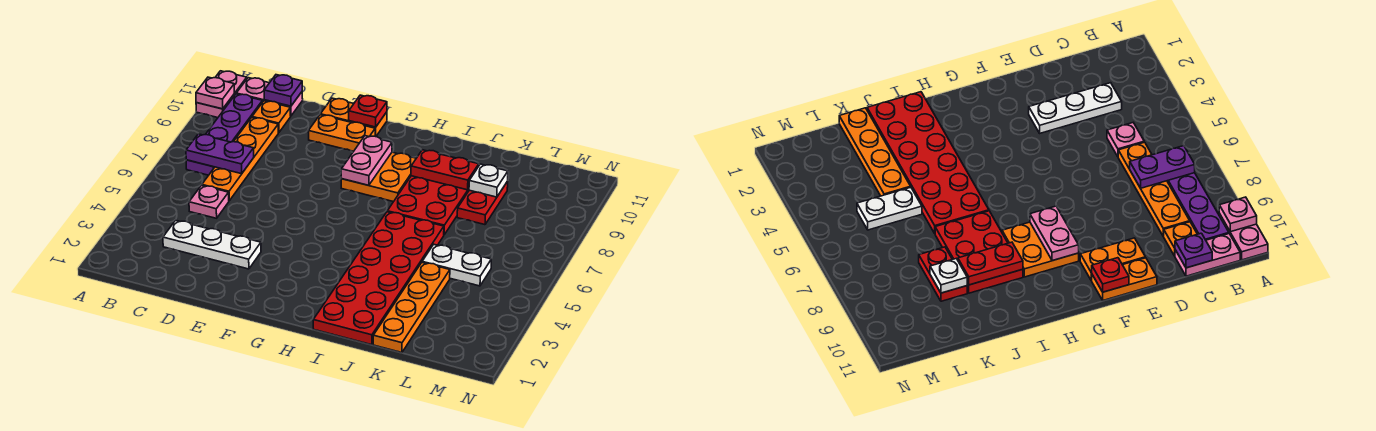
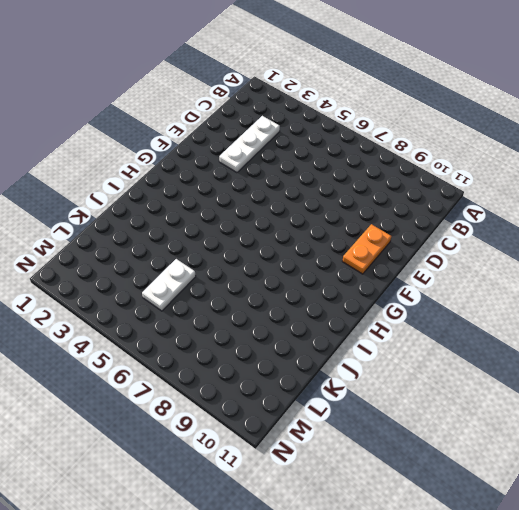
none -> pink plate A10:A11 level 1
none -> purple plate B7:B10 level 1
none -> pink plate B11:C11 level 1

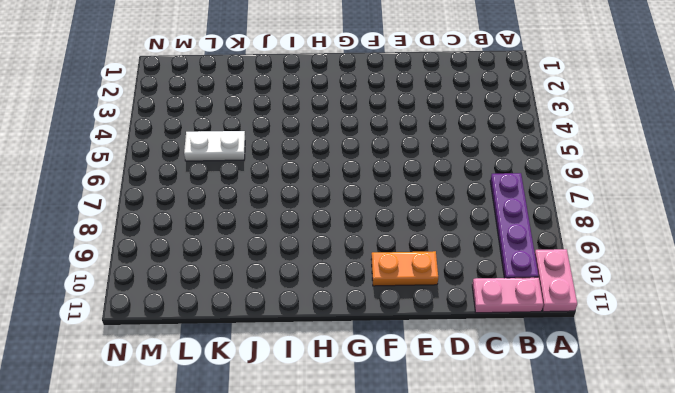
none -> white plate C3:E3 level 1
none -> pink plate C5 level 1
none -> orange plate C6:C9 level 1

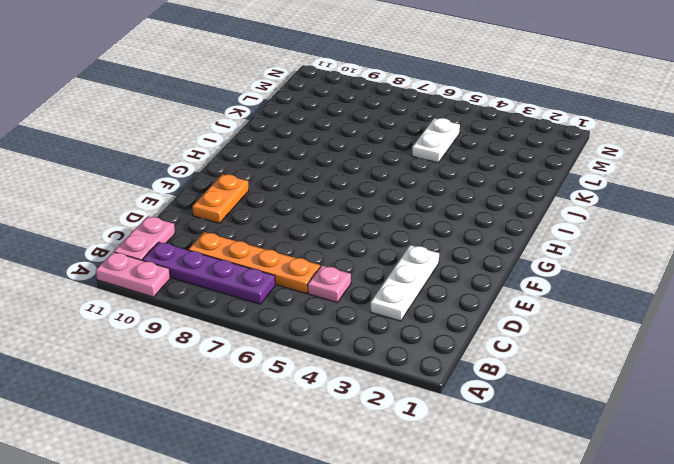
none -> orange plate C10 level 1
none -> orange plate E11:F11 level 1
none -> orange plate G8:H9 level 1

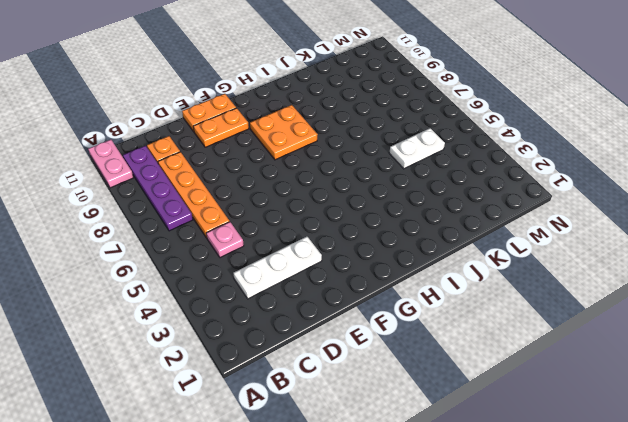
none -> pink plate B11:C11 level 1
none -> red plate I1:J6 level 1
none -> red plate I7:J9 level 1

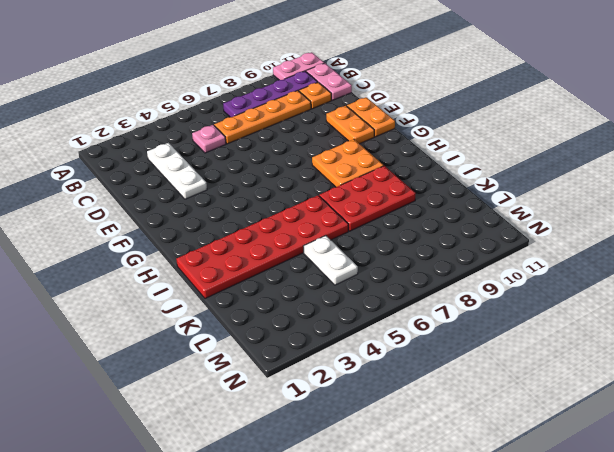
none -> orange plate K1:K4 level 1
none -> red plate K8:K9 level 1
none -> pink plate A10 level 2

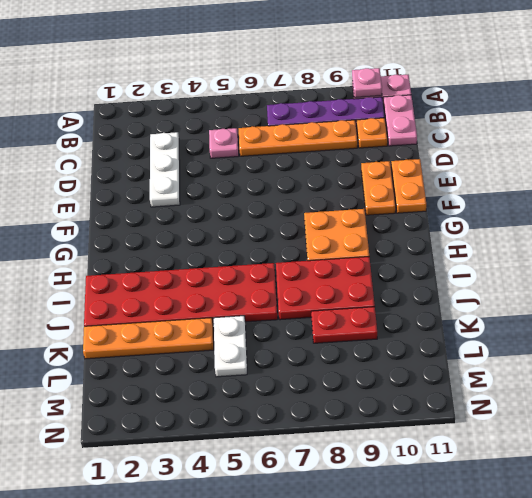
none -> purple plate B7:C7 level 2
none -> purple plate C11 level 2
none -> red plate F11 level 2

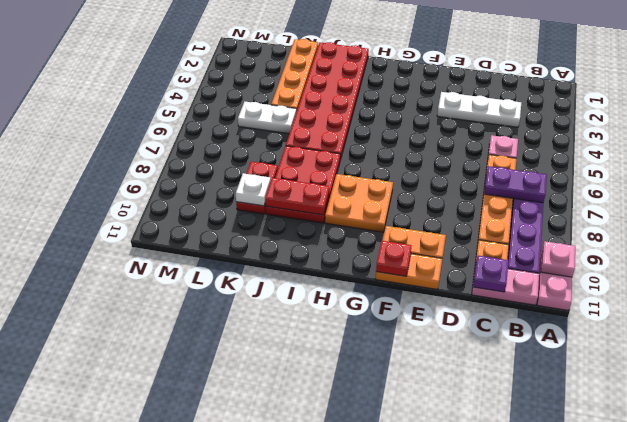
none -> pink plate G8:G9 level 2

